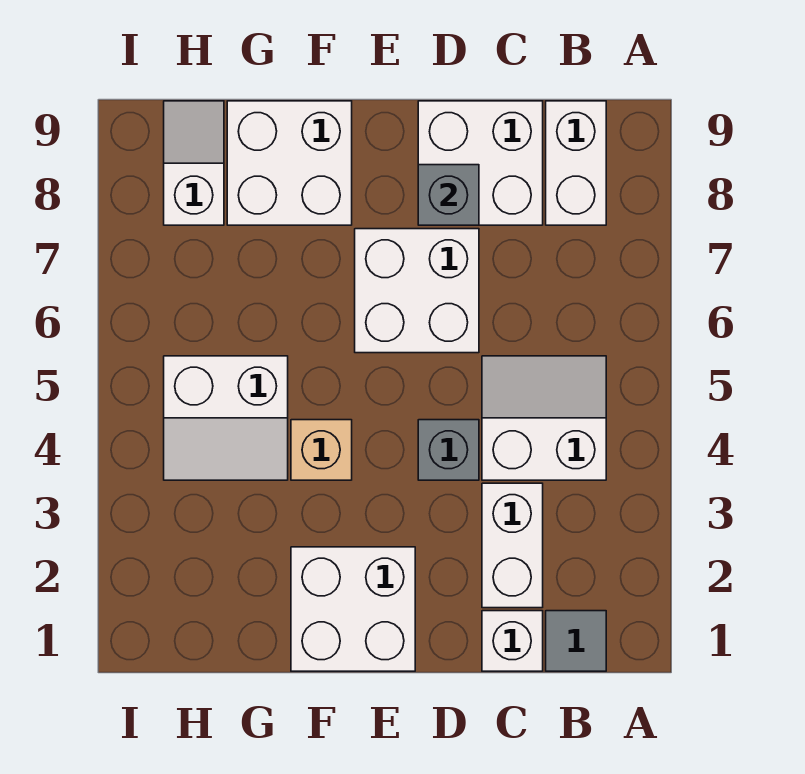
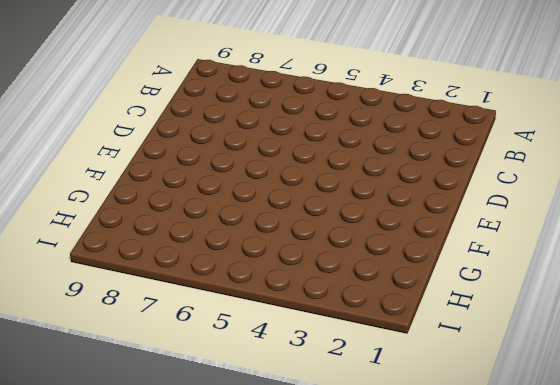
none -> grey tile B1 level 1
none -> white slope B4:C5 level 1 top 4
none -> white brick B8:B9 level 1

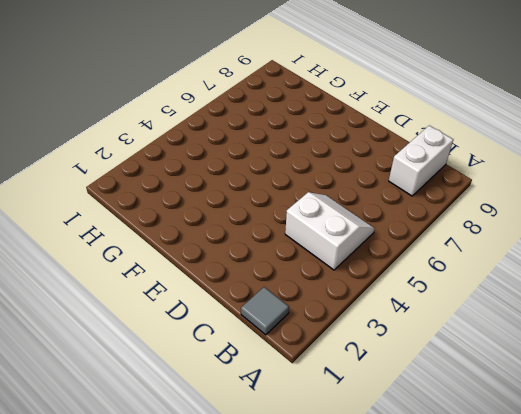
none -> white brick C1 level 1
none -> white brick C2:C3 level 1
none -> white brick C8:D9 level 1

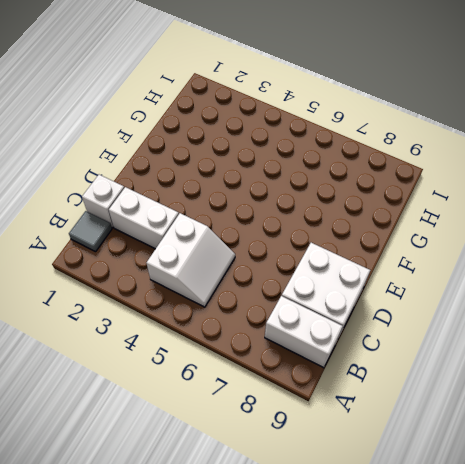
none -> grey brick D4 level 1
none -> white brick D6:E7 level 1
none -> white brick E1:F2 level 1

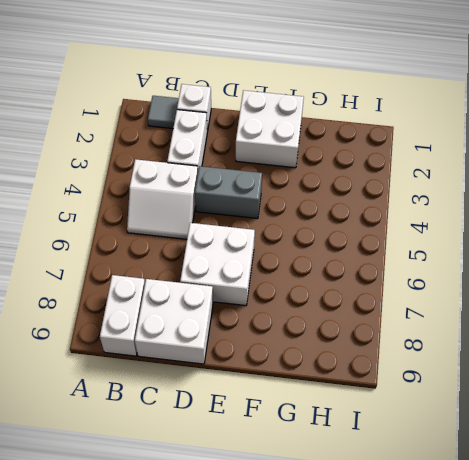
grey brick D4:E4 level 1 -> grey brick D4 level 1
none -> tan brick F4 level 1
none -> white brick F8:G9 level 1
none -> white slope G4:H5 level 1 top 5

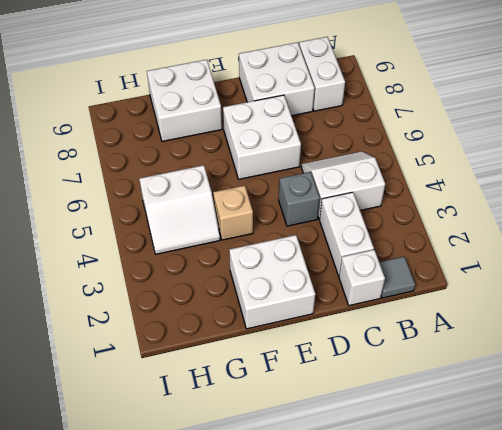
none -> white slope H8:H9 level 1 top 8
none -> grey brick D8 level 2

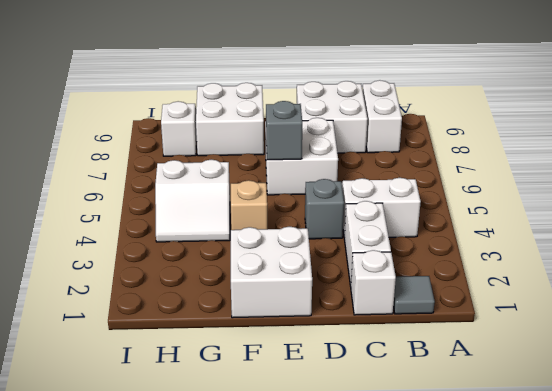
grey brick E6 level 2 -> grey brick D8 level 2

